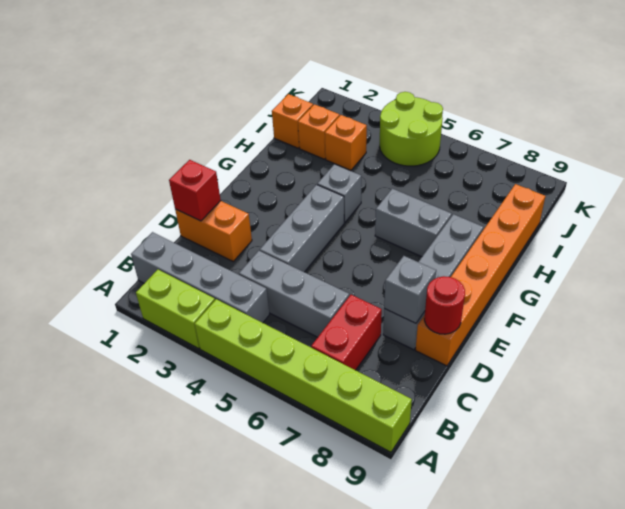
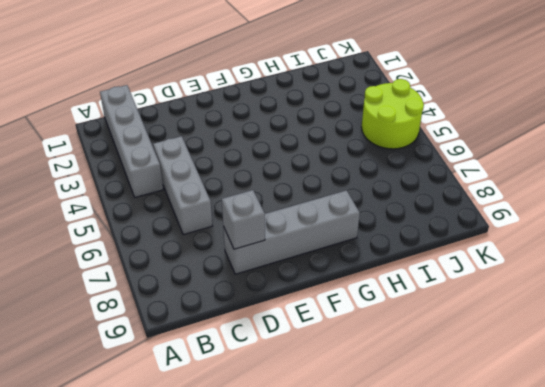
none -> lime brick A2:A3 level 1
none -> lime brick A4:A9 level 1
none -> red brick B7:C7 level 1

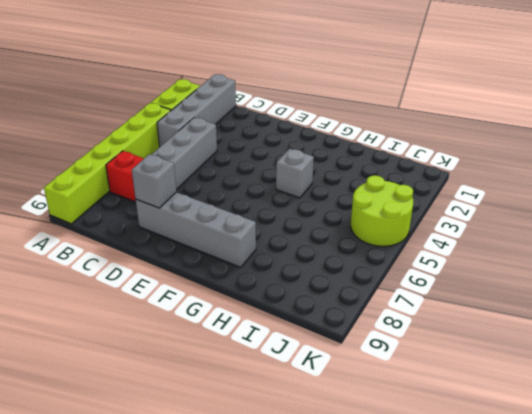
none -> orange brick D1:D2 level 1
none -> grey brick D4:F4 level 1
none -> orange brick D9:I9 level 1

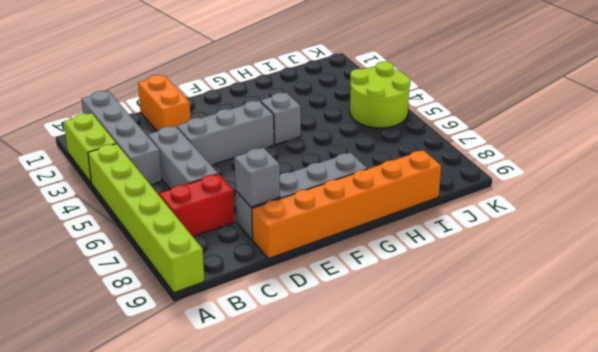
none -> grey brick G6:G7 level 1
none -> orange brick I1 level 1
none -> orange brick I2 level 1

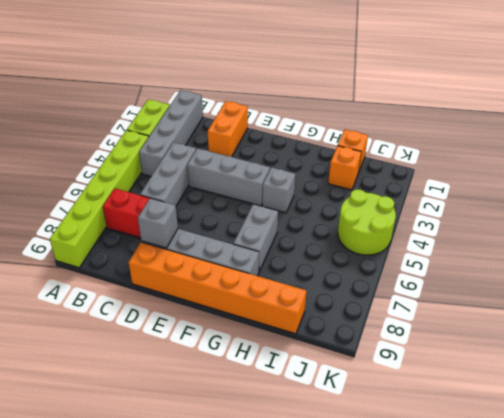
none -> orange brick I3 level 1
none -> red brick D1 level 2
none -> red round brick D9 level 2

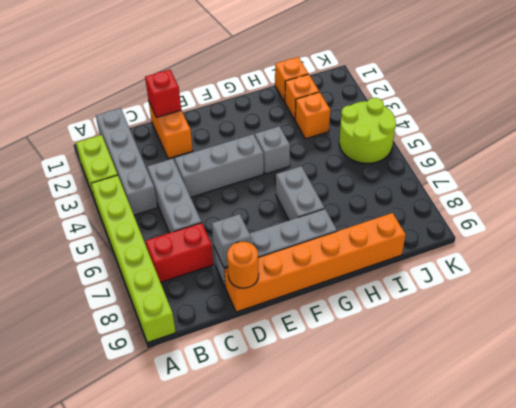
orange round brick D9 level 2 -> red round brick D9 level 2

